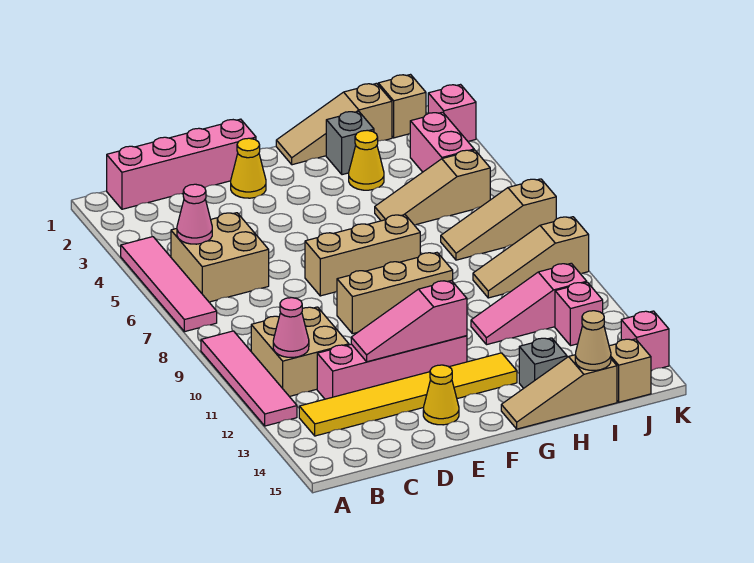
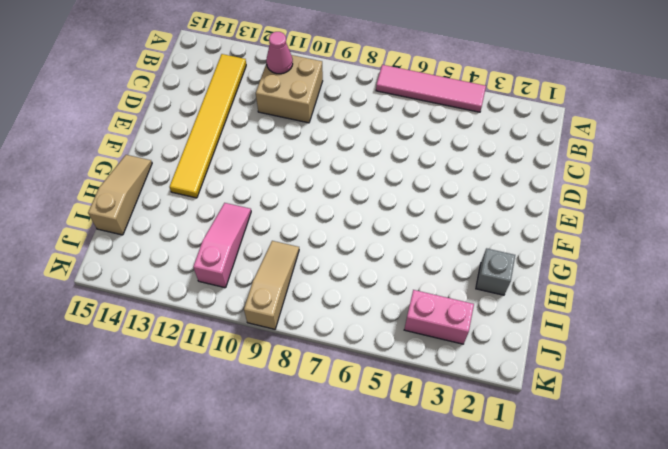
none -> pink tile A9:A12 level 1
none -> pink brick B1:E1 level 1
none -> tan brick B5:C6 level 1
none -> pink brick C12:F12 level 1

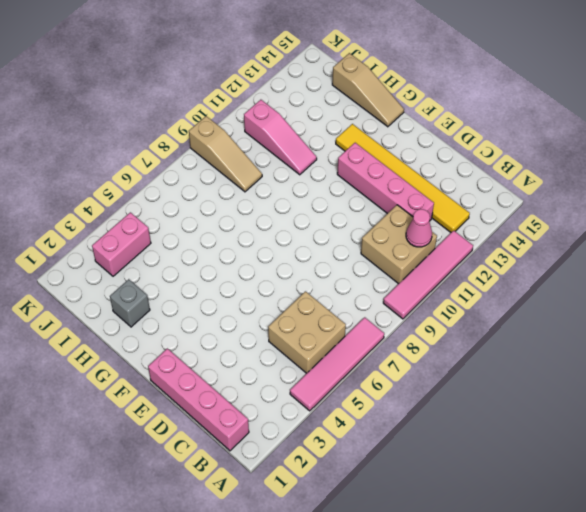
none -> yellow cone E2 level 1
none -> tan brick E7:G7 level 1
none -> tan brick E9:G9 level 1
none -> yellow cone E14 level 1

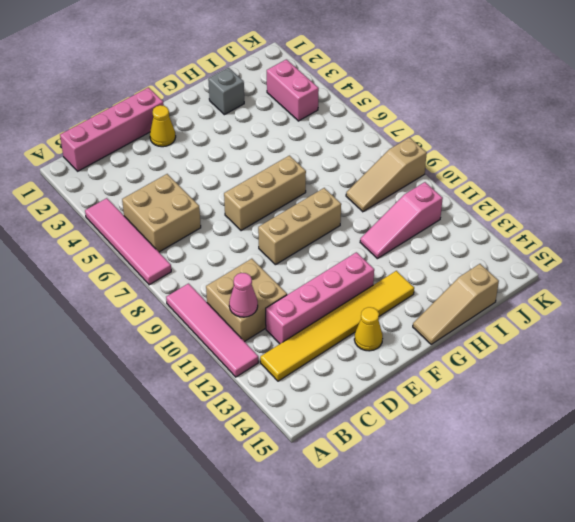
none -> tan slope G1:I1 level 1 top I
none -> yellow cone H3 level 1
none -> tan slope H5:J5 level 1 top J
none -> grey brick H14 level 1

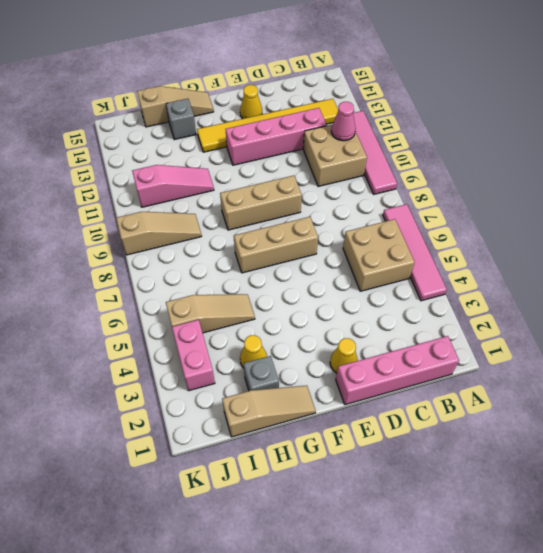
none -> tan slope I7:K7 level 1 top K
none -> tan brick J1 level 1
none -> pink brick J12 level 1
none -> tan brick J15 level 1

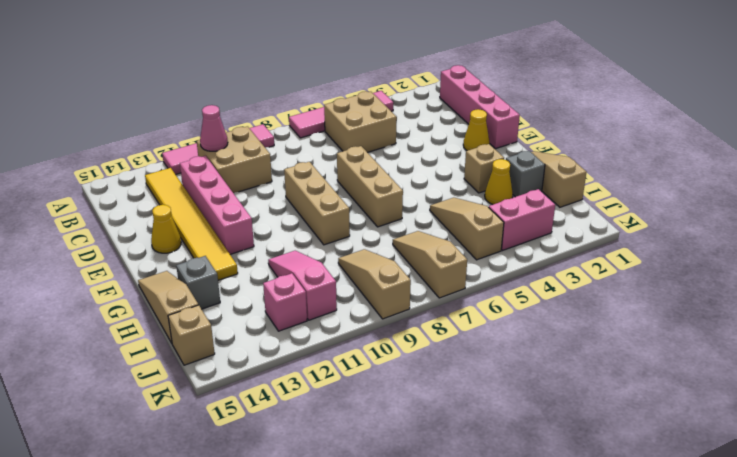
tan brick G3 level 1 -> tan brick J1 level 1
none -> pink brick K2 level 1
none -> pink brick K14 level 1
none -> pink cone B5 level 2
none -> pink slope D12:F12 level 2 top F

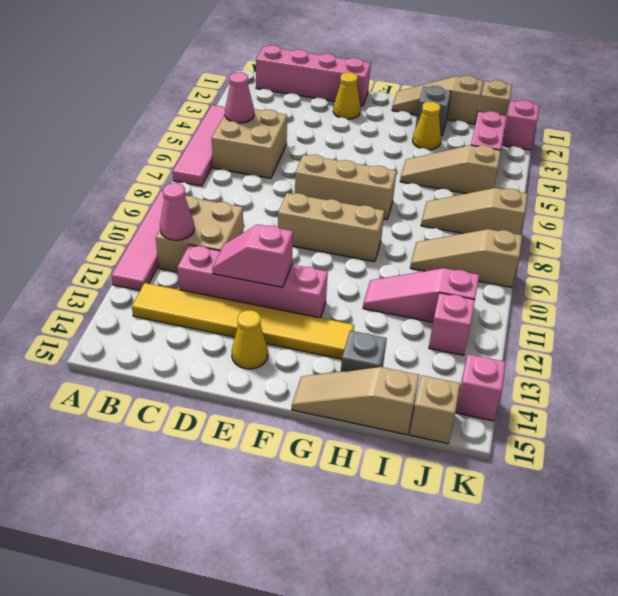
pink slope D12:E12 level 2 top E -> pink slope D12:F12 level 2 top F
none -> tan cone I15 level 2

